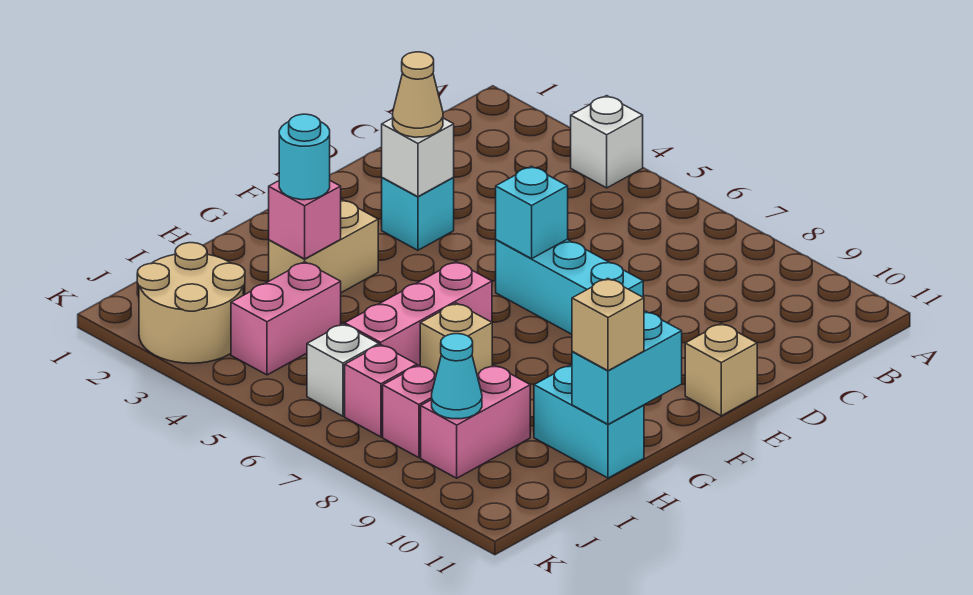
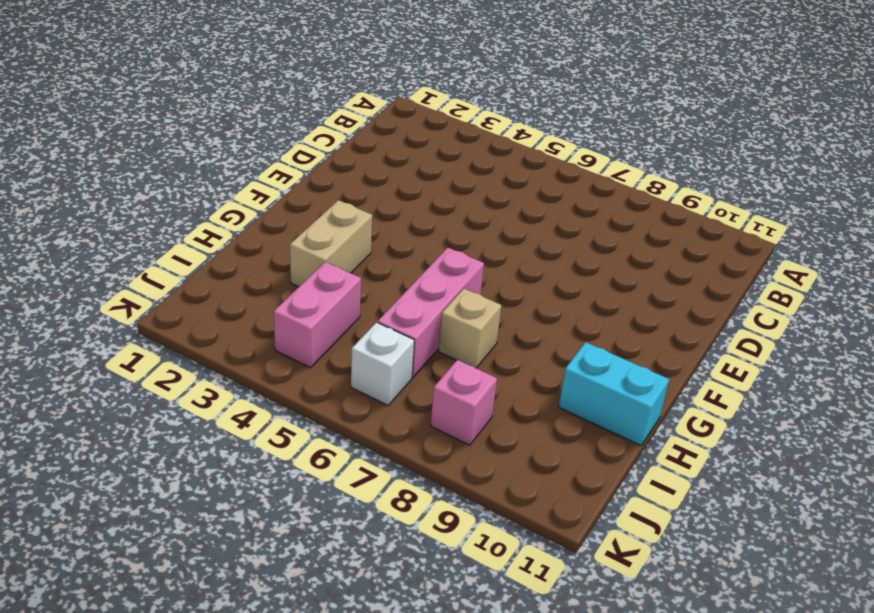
none -> white brick A4 level 1
none -> cyan brick E3 level 1
none -> cyan brick E6:E8 level 1

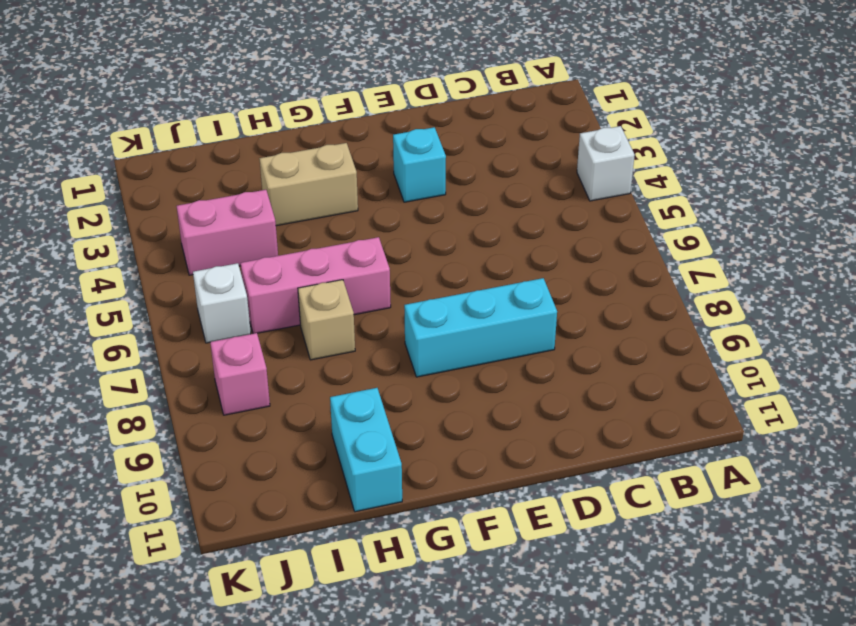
cyan brick D8:F8 level 1 -> cyan brick E6:E8 level 1
none -> tan brick E11 level 1
none -> pink brick I9:J9 level 1
none -> tan round brick J2:K3 level 1

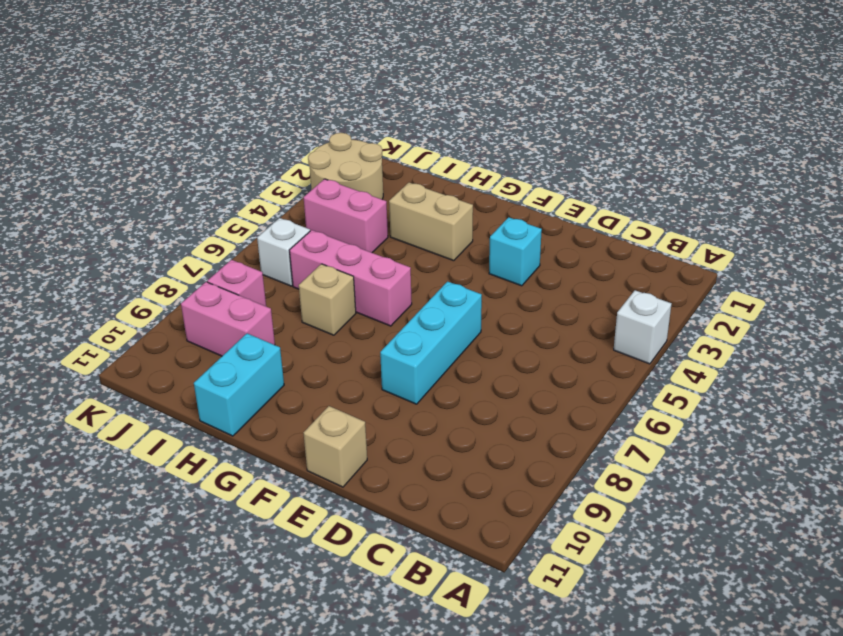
none -> pink brick J7 level 1
none -> white brick E3 level 2
none -> cyan brick E6 level 2

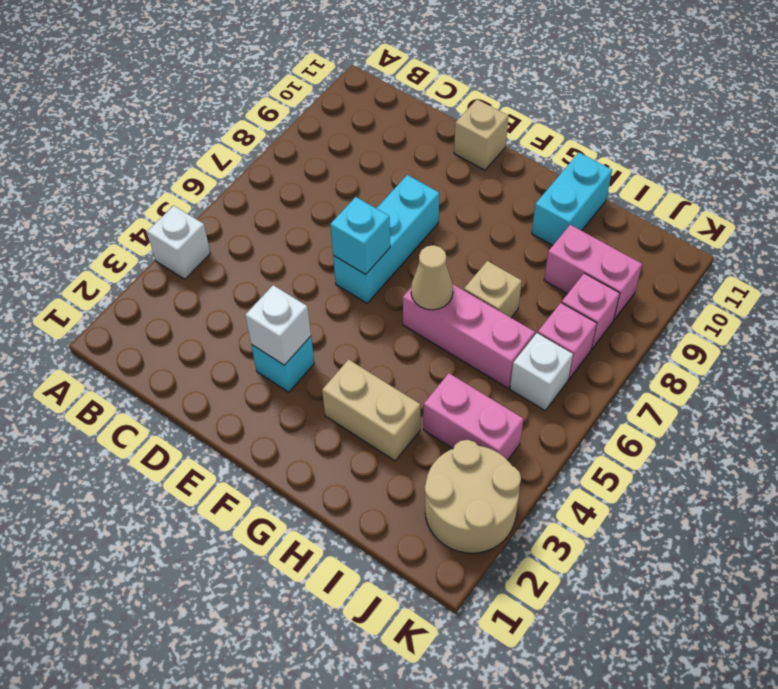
tan cone G6 level 2 -> tan cone E3 level 3
none -> cyan brick G11:H11 level 2
none -> pink brick H3 level 2
none -> cyan cone J9 level 2

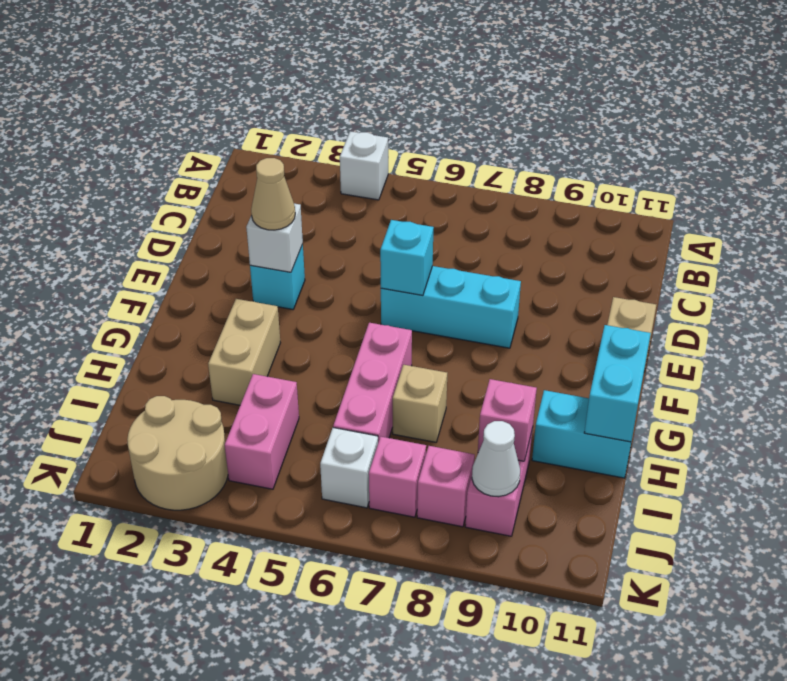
pink brick I9 level 2 -> pink brick H3 level 2
white cone J9 level 2 -> cyan cone J9 level 2
none -> cyan round brick H3 level 3
none -> tan brick H11 level 3

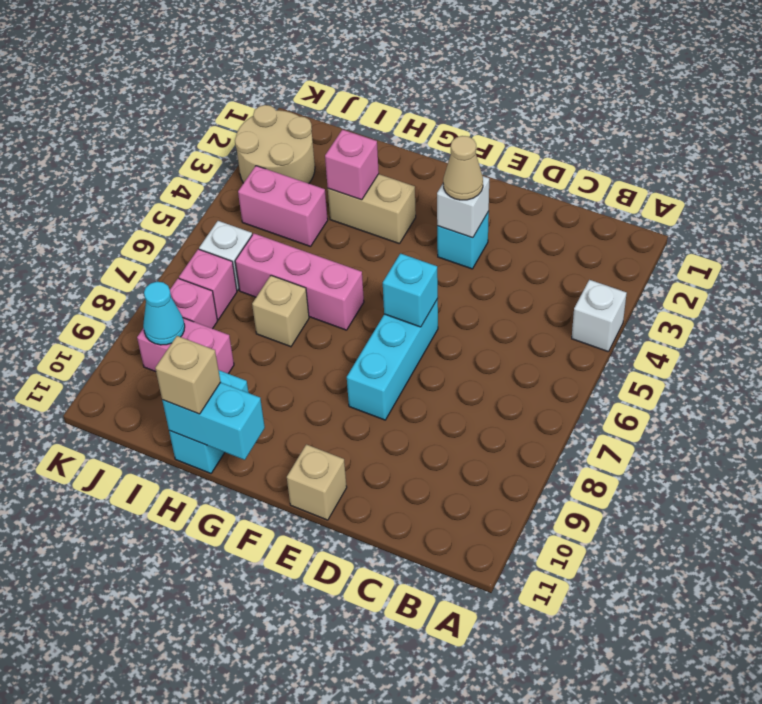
none -> cyan round brick H3 level 3

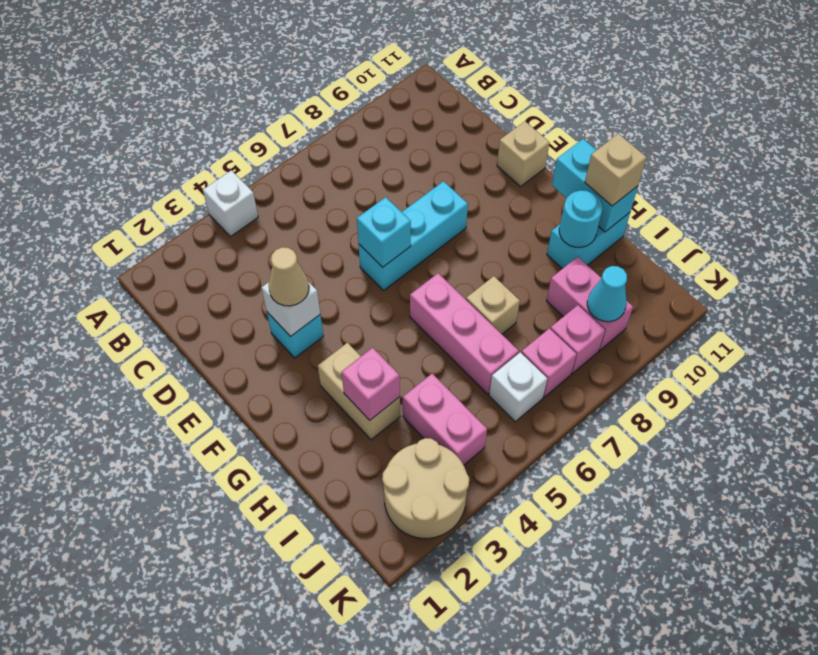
cyan round brick H10 level 2 -> cyan round brick H3 level 3

